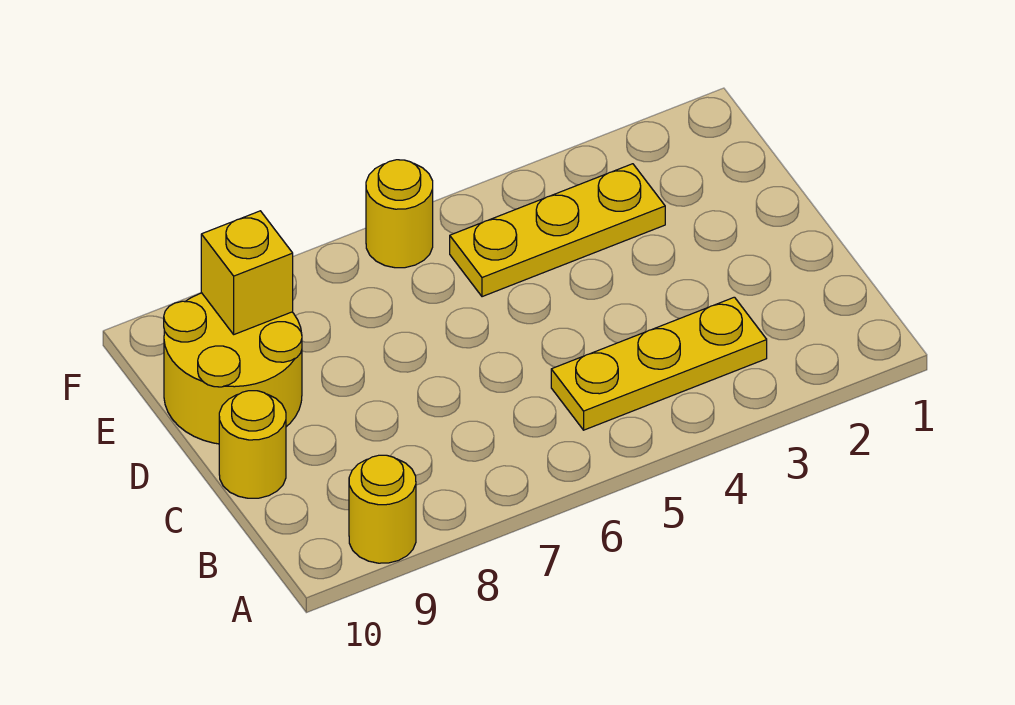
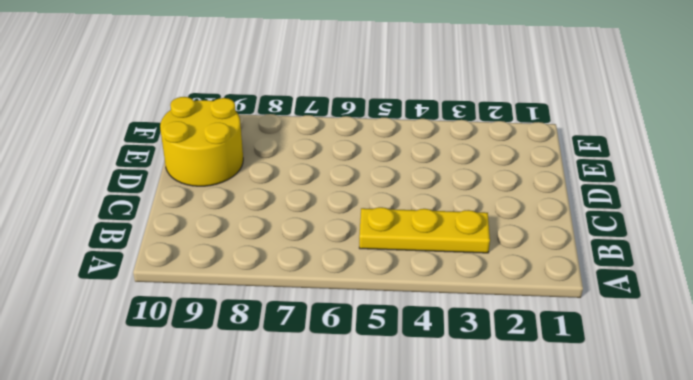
none -> yellow round brick A9 level 1
none -> yellow round brick C10 level 1

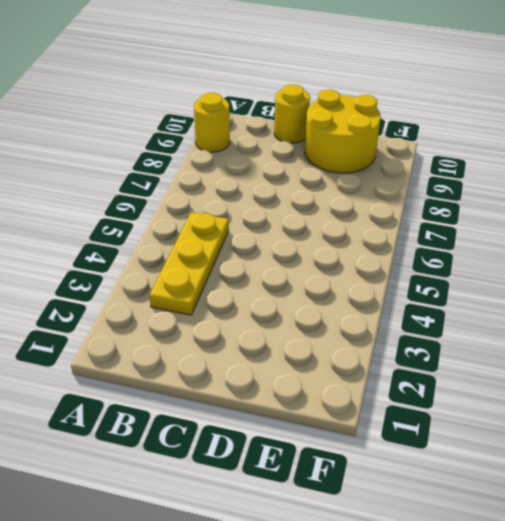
none -> yellow plate E3:E5 level 1
none -> yellow round brick F6 level 1

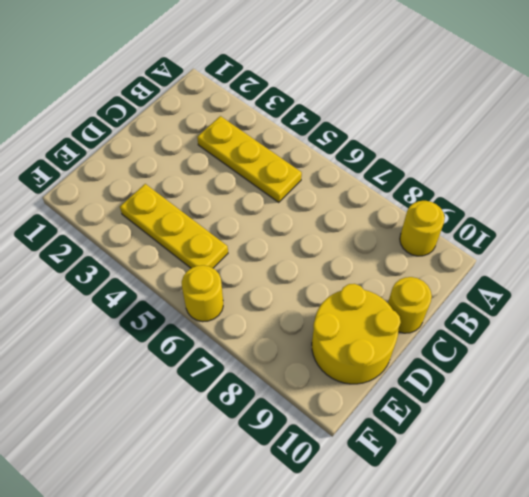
none -> yellow brick E9 level 2

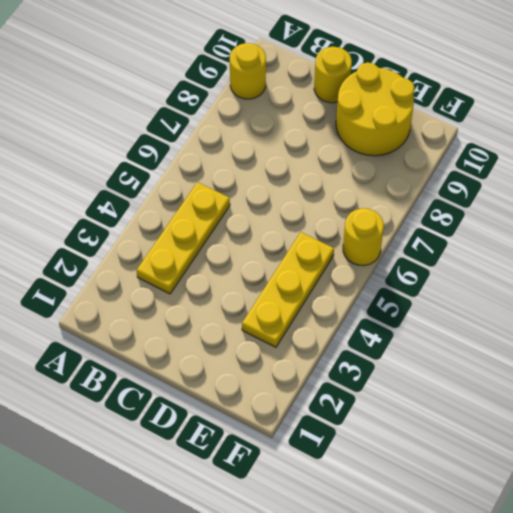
none -> yellow brick E9 level 2

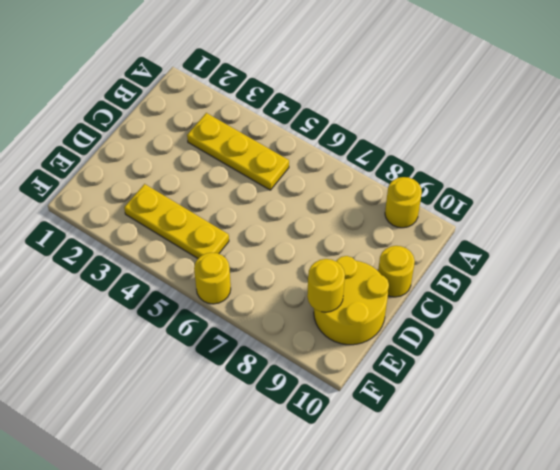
yellow round brick E9 level 2 -> yellow brick E9 level 2

